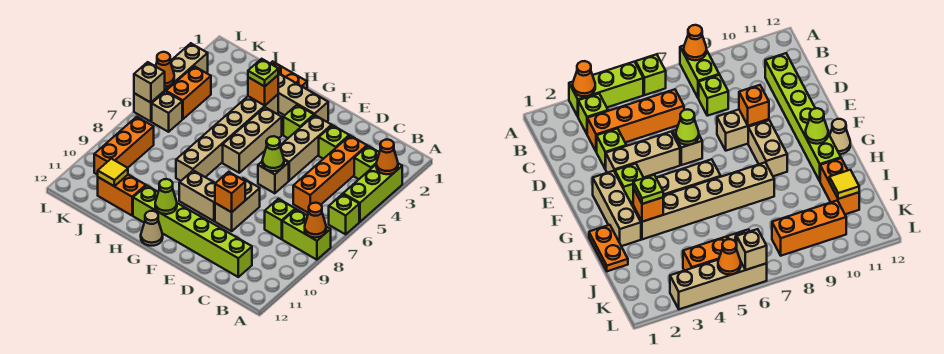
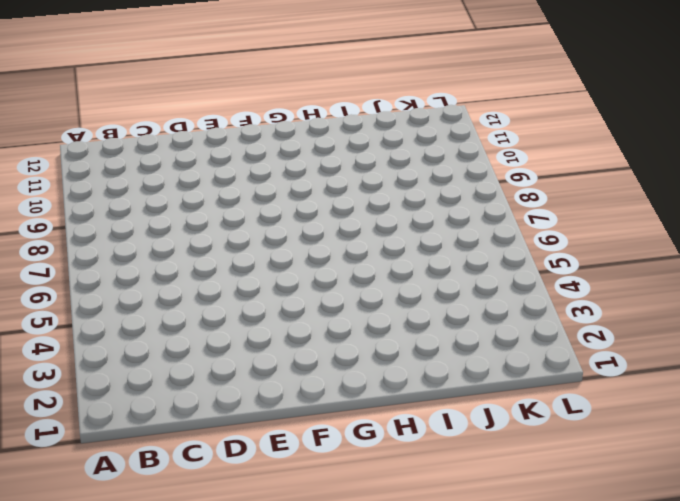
none -> lime brick A3:A5 level 1
none -> lime brick A6 level 1
none -> lime brick A8:B8 level 1
none -> lime brick B3 level 1

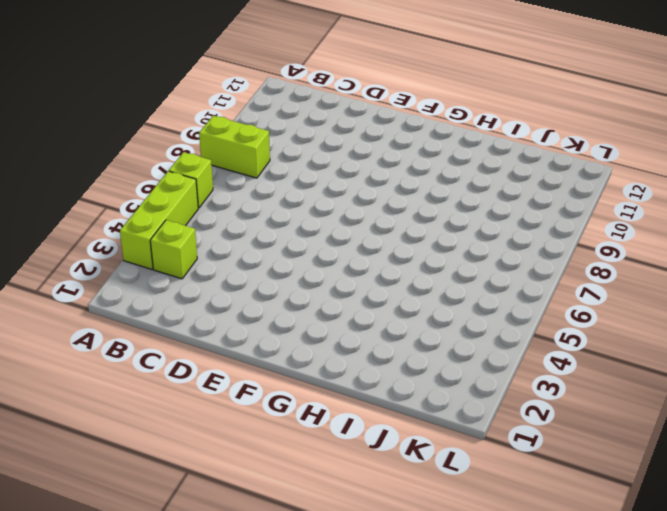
none -> orange brick C3:C6 level 1
none -> lime brick C8 level 1
none -> lime brick C11:H11 level 1
none -> lime brick D3 level 1

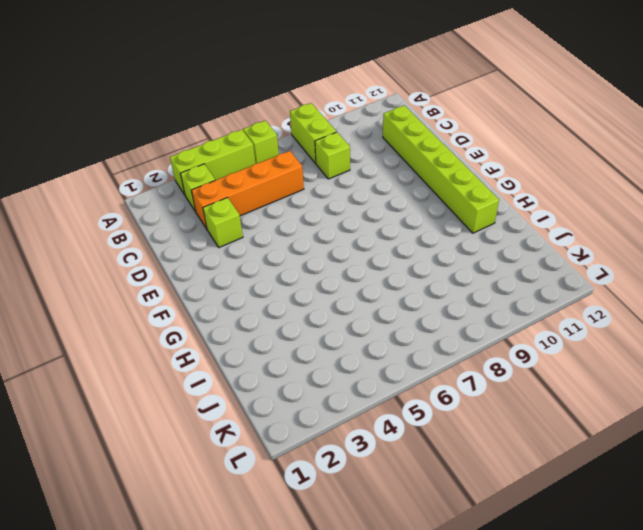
none -> tan brick E3:E5 level 1
none -> tan brick E6 level 1
none -> tan brick E8:E9 level 1
none -> tan brick F2:H2 level 1

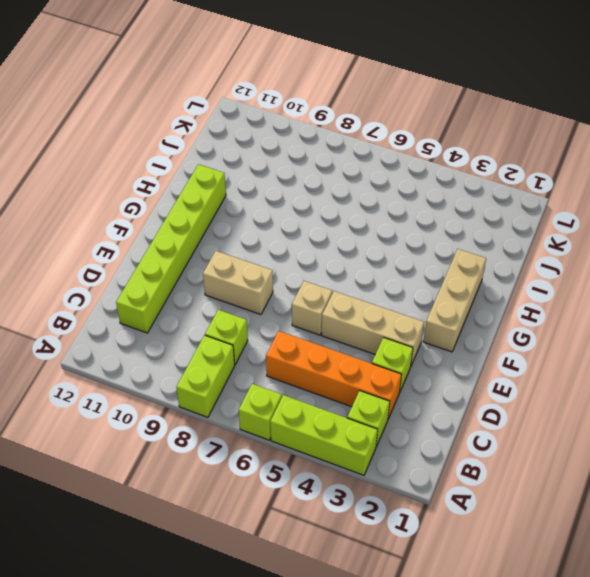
none -> lime brick F3 level 1
none -> tan brick F9:G9 level 1
none -> tan brick G4:G6 level 1
none -> tan cone G12 level 1

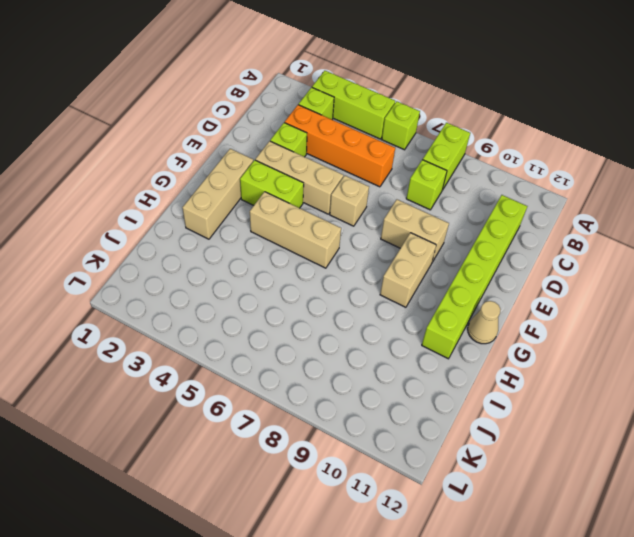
lime brick F3:F4 level 1 -> lime brick F3 level 1
none -> orange plate H1:I1 level 1
none -> tan brick H3:H8 level 1
none -> orange brick I11:J11 level 1
none -> orange brick K4:K5 level 1

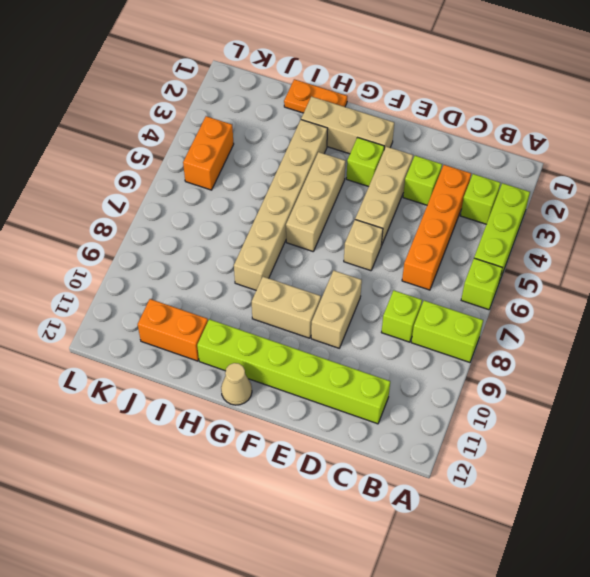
none -> tan brick K6 level 1
none -> orange brick K8:K10 level 1
none -> tan brick L3:L6 level 1
none -> orange cone A3 level 2

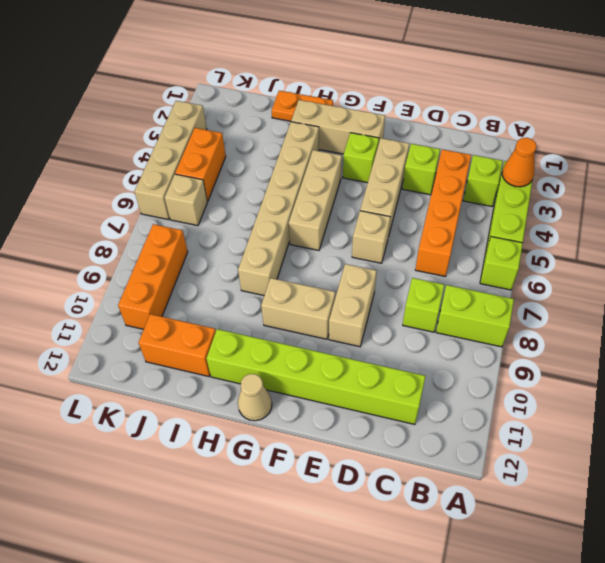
none -> orange cone A8 level 2
none -> lime cone E6 level 2
none -> orange brick E9 level 2
none -> lime cone G11 level 2

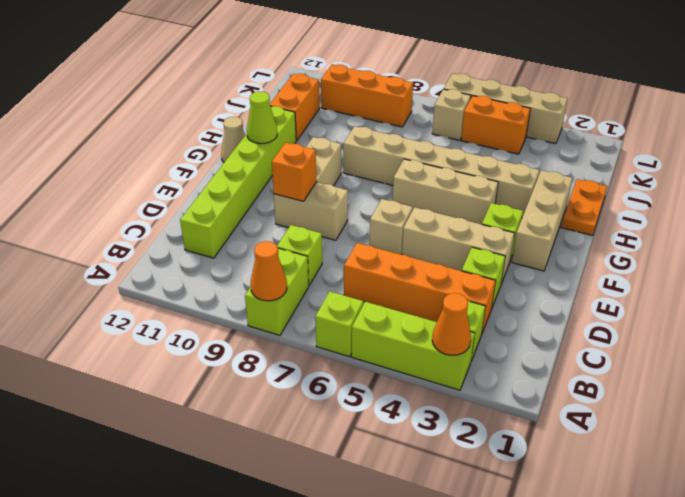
none -> lime cone E6 level 2
none -> orange brick H3 level 2
none -> yellow tile J11 level 2
none -> orange cone L5 level 2

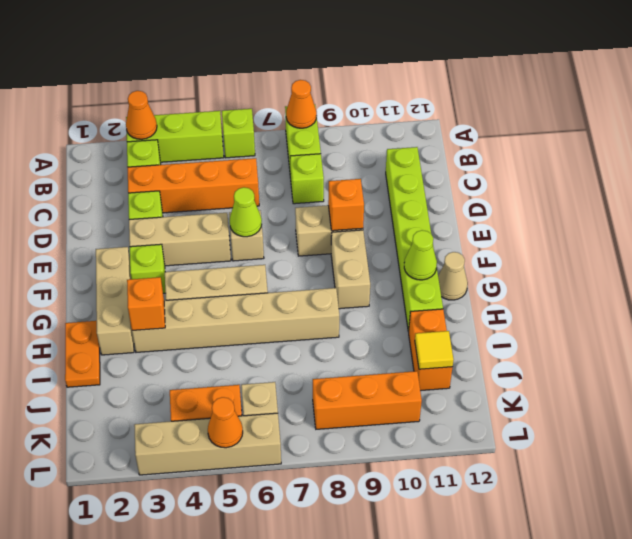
none -> tan brick L6 level 2
none -> lime plate H3 level 3

